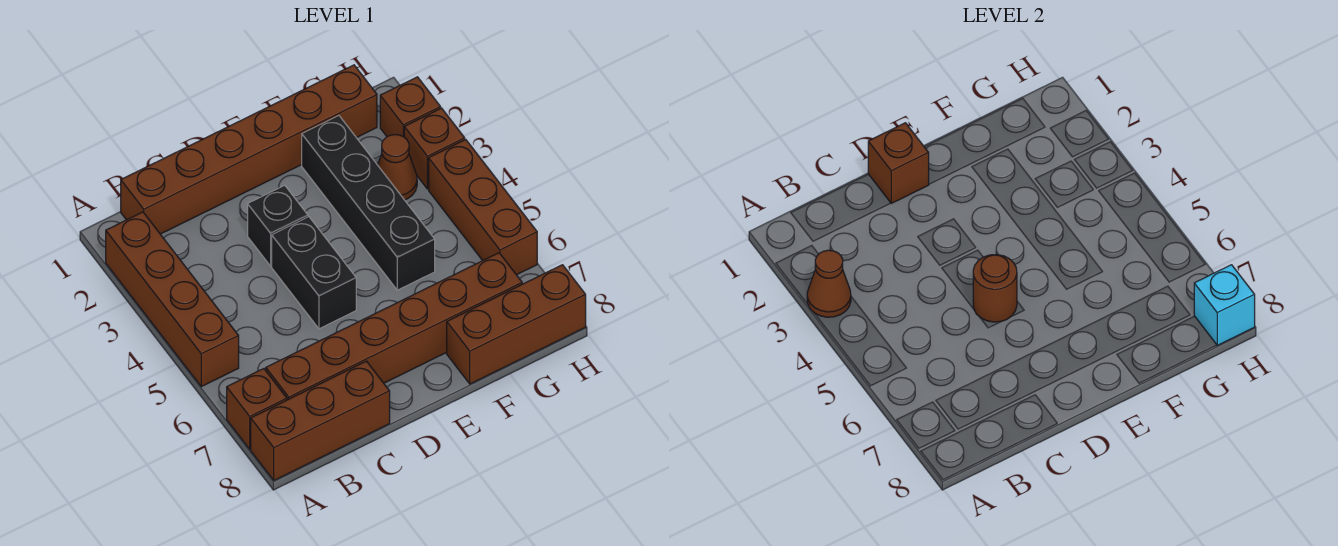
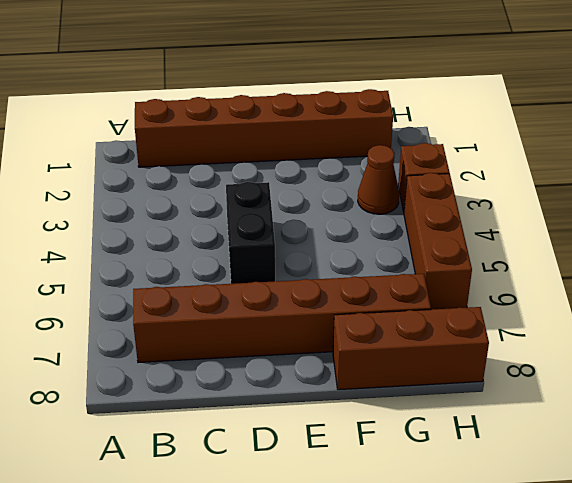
none -> brown brick A2:A5 level 1
none -> brown brick A7 level 1
none -> brown brick A8:C8 level 1

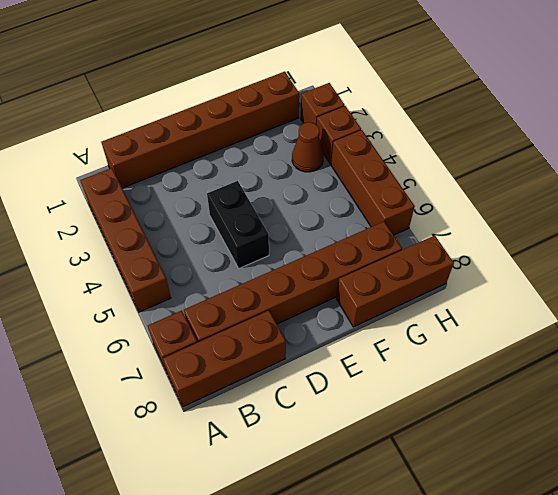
none -> black brick D3 level 1
none -> black brick F2:F5 level 1
none -> brown cone A3 level 2

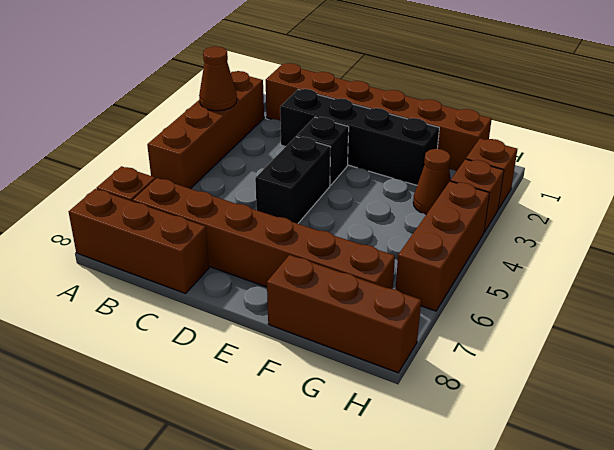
black brick C2:F2 level 1 -> black brick F2:F5 level 1
none -> brown brick D1 level 2
none -> brown round brick D5 level 2
none -> cyan brick H8 level 2

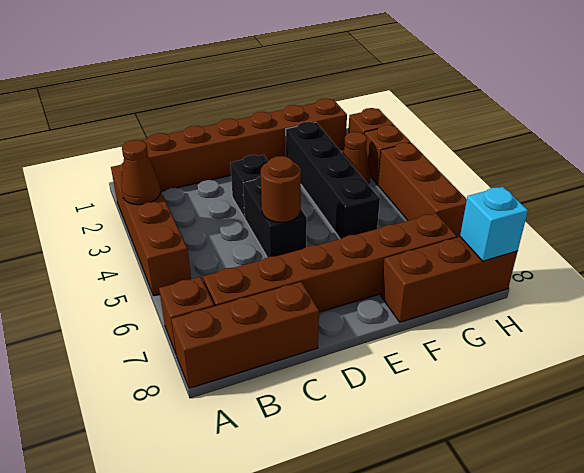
none -> brown brick D1 level 2

